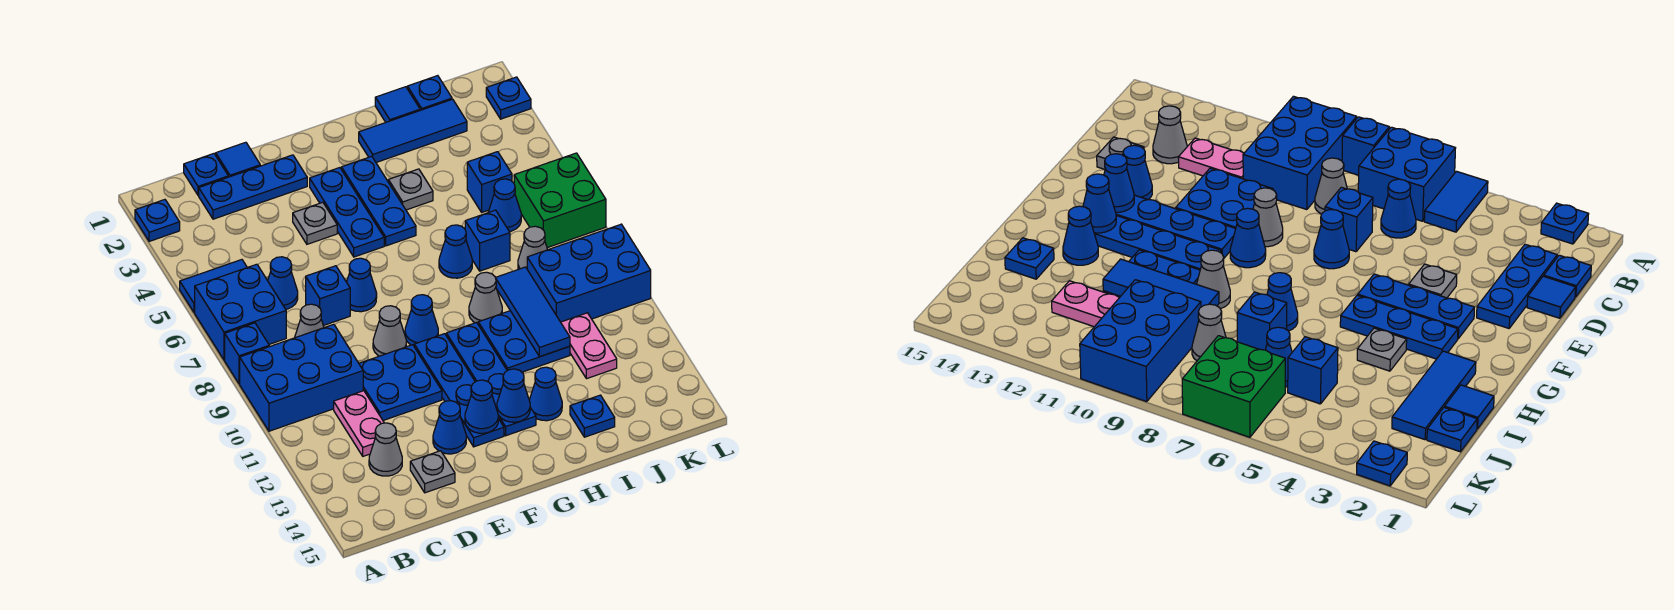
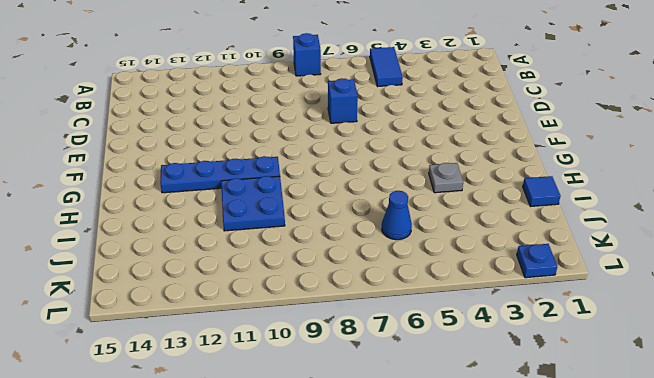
none -> blue plate A2 level 1
none -> blue brick A6:B7 level 1
none -> blue brick A9:C10 level 1
none -> blue plate C1 level 1

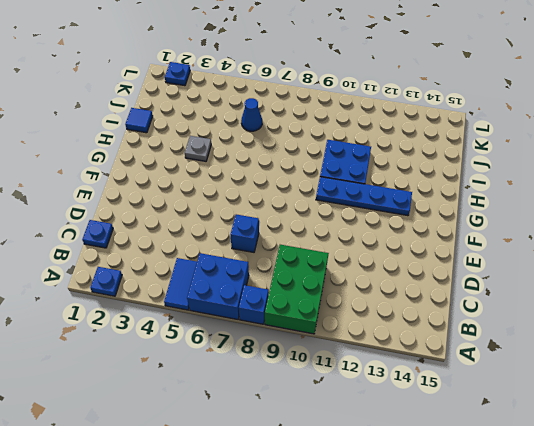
green brick A9:C10 level 1 -> blue brick A9:C10 level 1
none -> blue plate C2:E2 level 1
none -> blue cone C6 level 1
none -> grey cone C8 level 1
none -> pink plate C11:C12 level 1

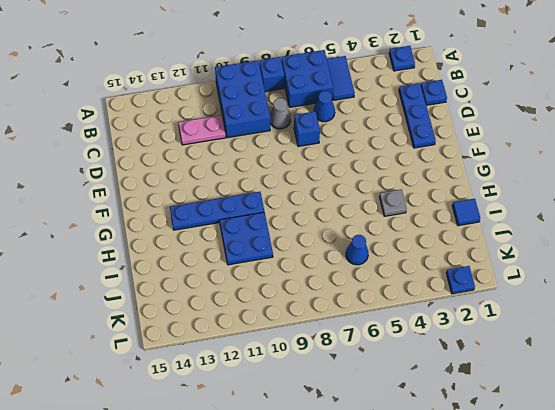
none -> grey cone C13 level 1
none -> blue tile D1 level 1
none -> blue plate D10:E11 level 1
none -> grey plate D14 level 1

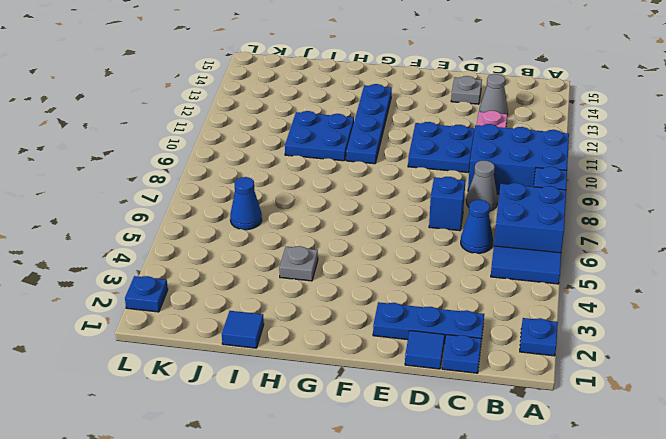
none -> grey plate E4 level 1
none -> blue cone E7 level 1
none -> grey cone E9 level 1
none -> blue cone E13 level 1

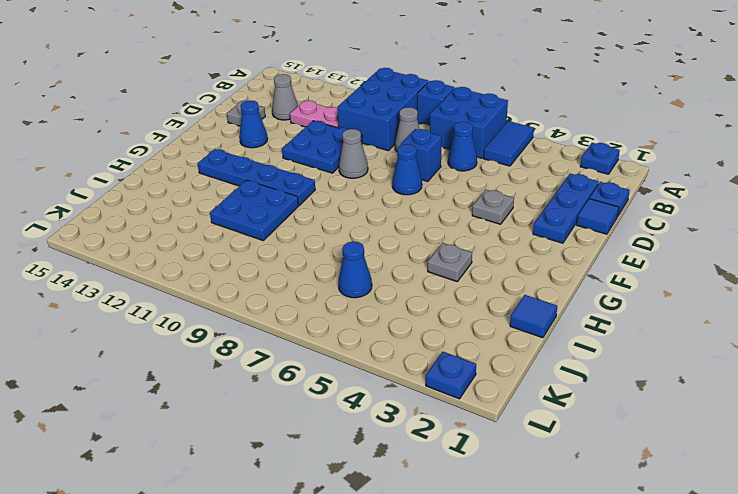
none -> blue plate F3:F5 level 1
none -> blue cone F9 level 1
none -> blue plate F10:F13 level 1
none -> blue plate G3:G5 level 1

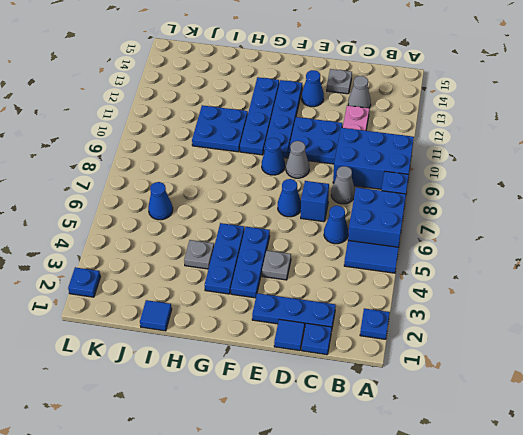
none -> blue tile H2:J2 level 1
none -> blue cone H7 level 1
none -> grey cone H9 level 1
none -> blue cone H13 level 1

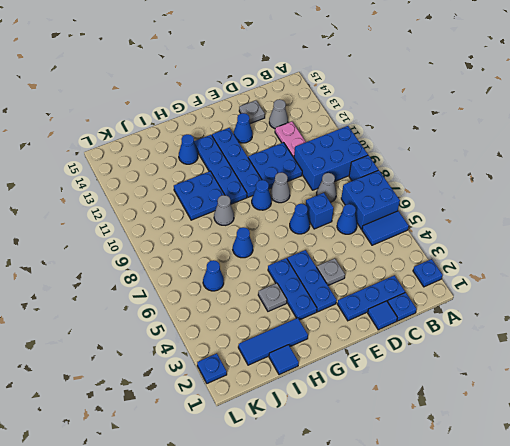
none -> blue brick I7 level 1
none -> blue plate I14 level 1
none -> blue plate J1 level 1
none -> blue brick J5 level 1

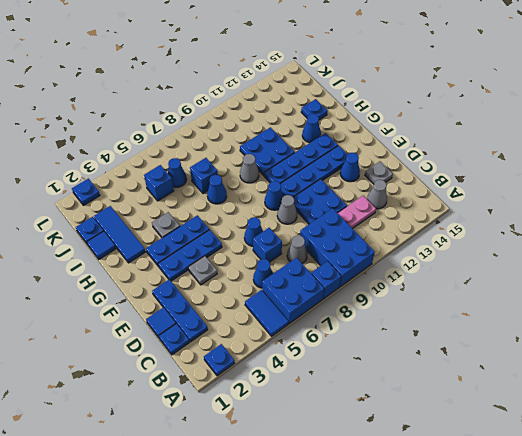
none -> grey cone J8 level 1
none -> blue brick J9:L10 level 1
none -> pink plate J11:J12 level 1
none -> green brick K6:L7 level 1

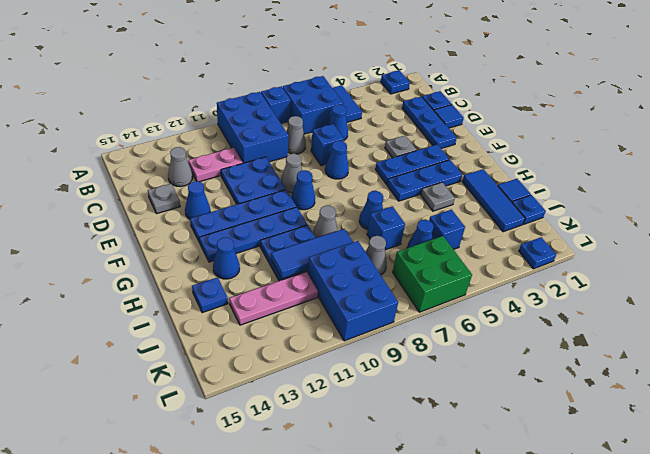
pink plate J11:J13 level 1 -> pink plate J11:J12 level 1
none -> blue cone F13 level 2
none -> blue cone G13 level 2

